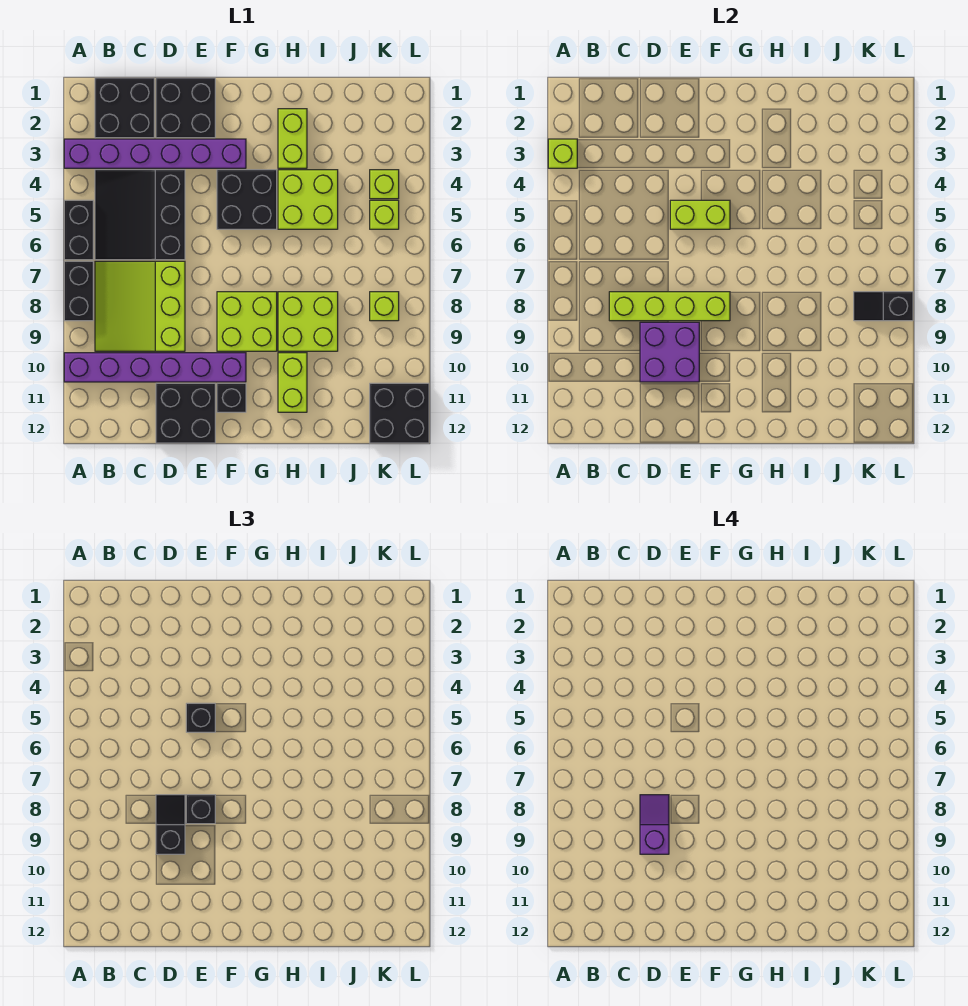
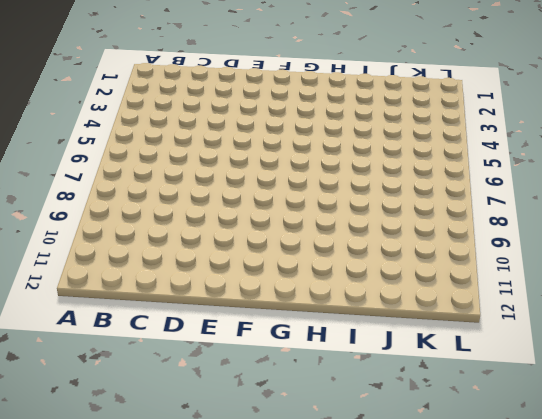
none -> purple brick A3:F3 level 1
none -> black brick A5:A6 level 1
none -> black brick A7:A8 level 1

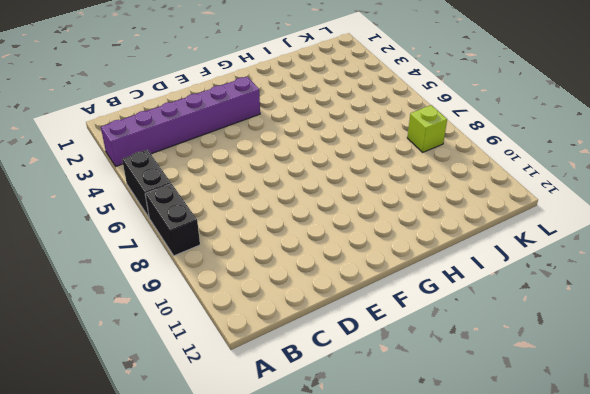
none -> purple brick A10:F10 level 1
none -> black brick B1:C2 level 1
none -> black slope B4:D6 level 1 top D

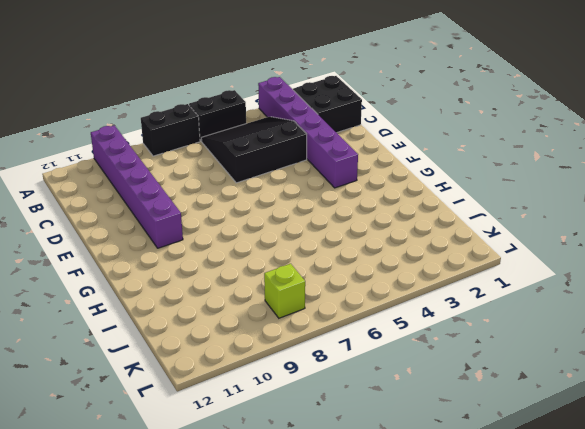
none -> lime slope B7:D9 level 1 top D
none -> black brick D1:E2 level 1
none -> black brick D11:E12 level 1

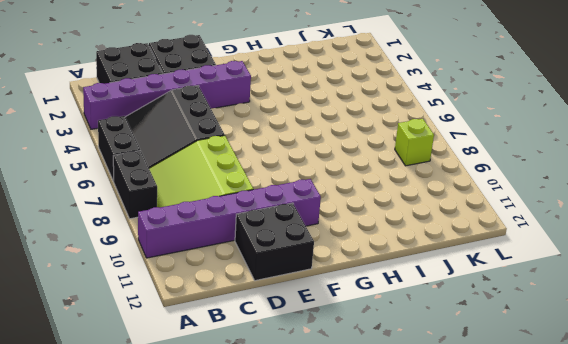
none -> black brick F4:G5 level 1
none -> lime brick F8:G9 level 1
none -> black brick F11 level 1

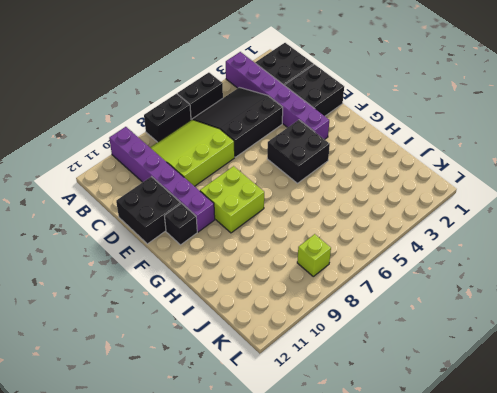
none -> lime brick H2:H3 level 1
none -> lime brick H4:I5 level 1
none -> lime brick H8:I9 level 1

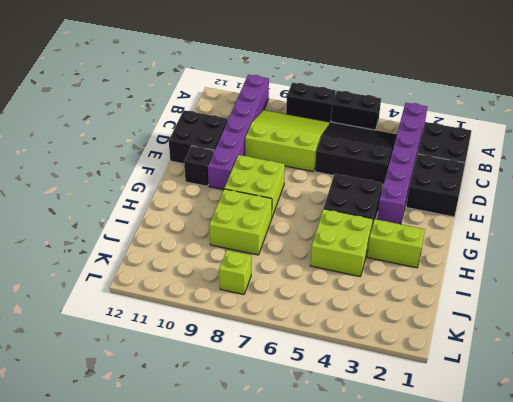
none -> lime brick H10:H11 level 1
none -> lime brick K4 level 1
none -> lime brick K5 level 1

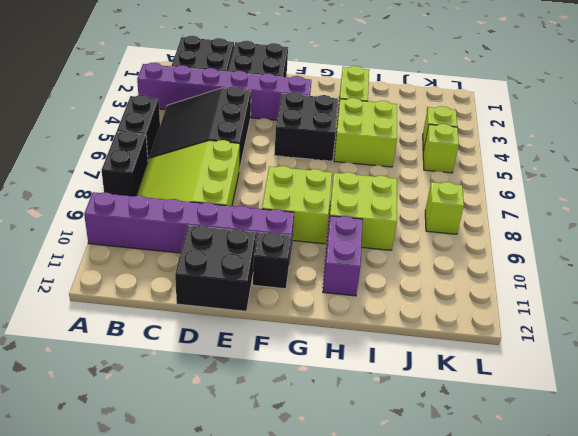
purple brick H10:H11 level 1 -> lime brick H10:H11 level 1
none -> black brick K11:L12 level 1
none -> lime brick A3 level 2
none -> lime brick C8:F8 level 2

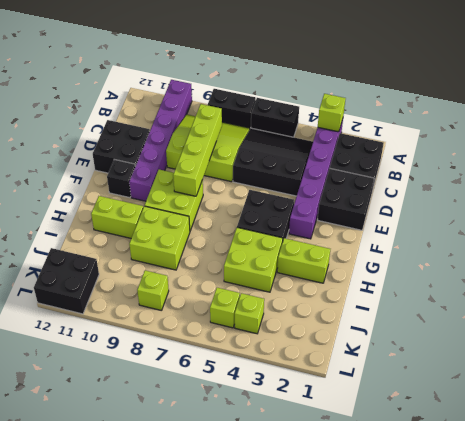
none -> purple brick D9:E10 level 2
none -> lime brick E5:F5 level 2
none -> black slope K8:L8 level 2 top L

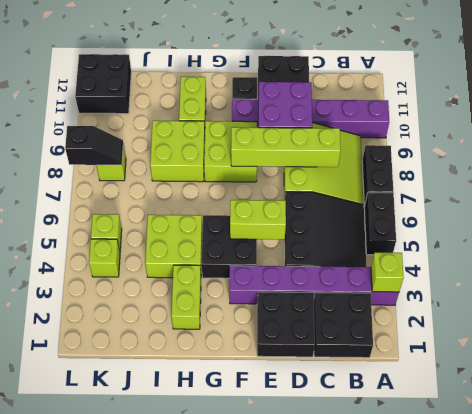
none -> black slope D8:D9 level 3 top 9
none -> black brick E5 level 3
none -> black brick E8 level 3

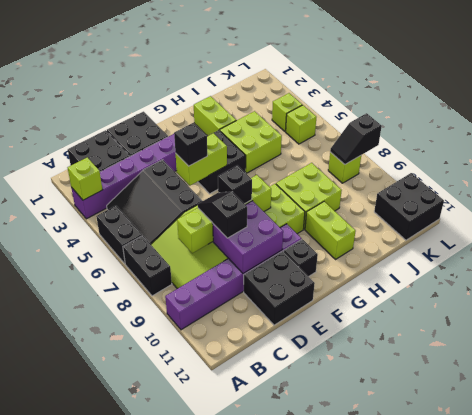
none -> purple slope D8:D9 level 4 top 9

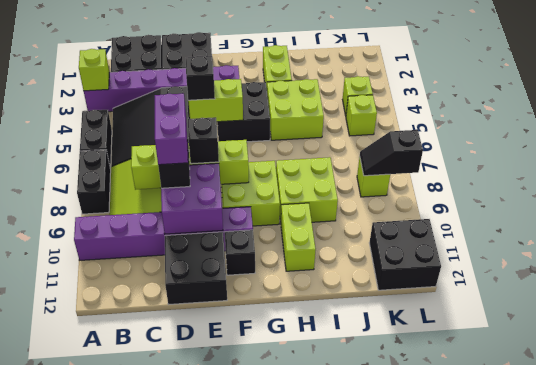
purple brick D8:D9 level 4 -> purple slope D8:D9 level 4 top 9

